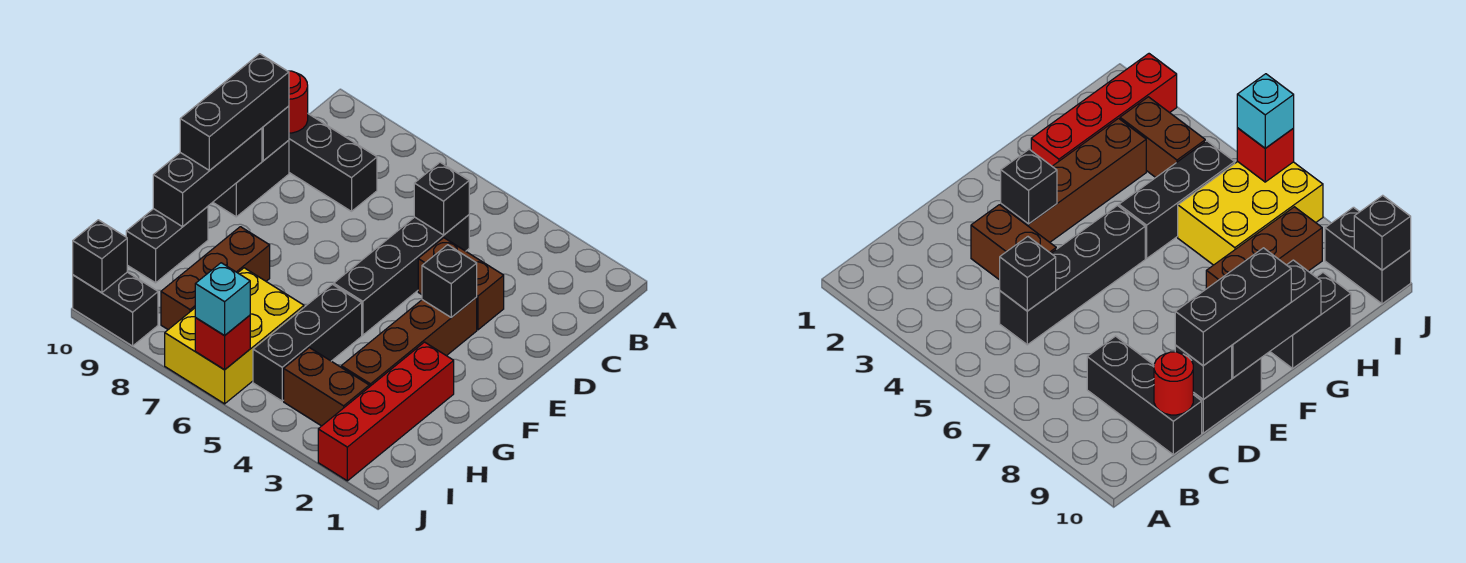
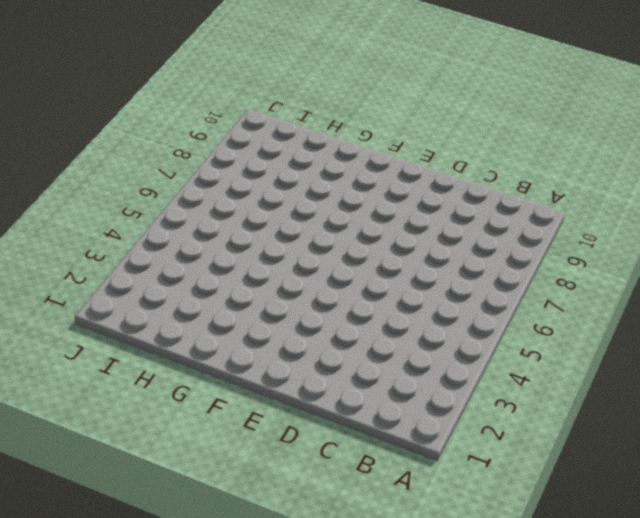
none -> black brick C5:F5 level 1
none -> black brick C8:C10 level 1
none -> brown brick D3:D4 level 1

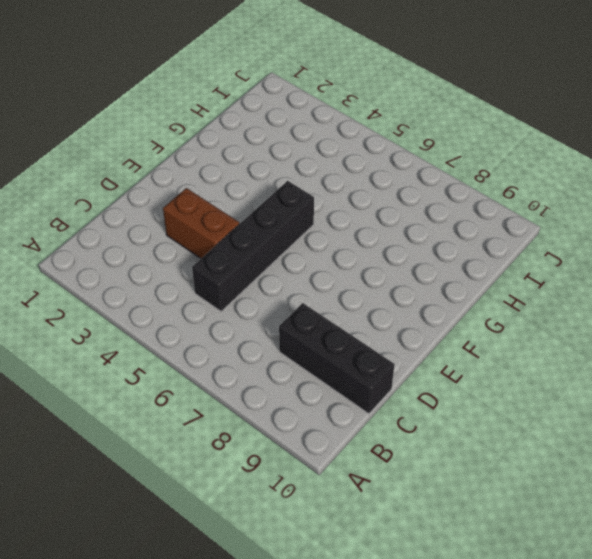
none -> black brick D10:E10 level 1
none -> brown brick E3:H3 level 1
none -> red brick G2:J2 level 1

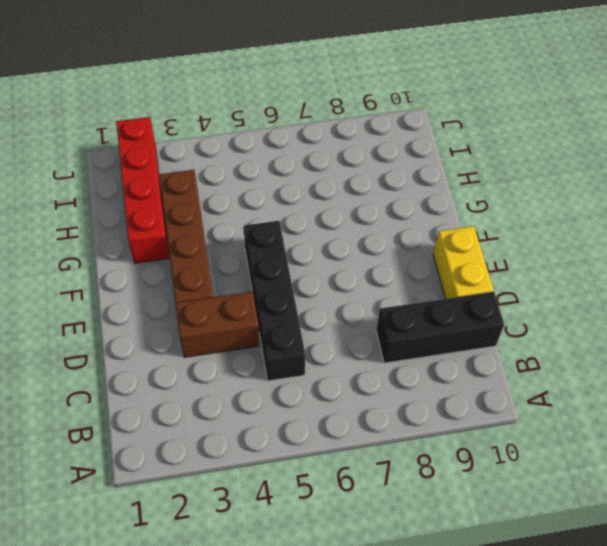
yellow brick D10:E10 level 1 -> black brick D10:E10 level 1
none -> black brick G5:I5 level 1
none -> brown brick G8:I8 level 1
none -> black brick G10:H10 level 1

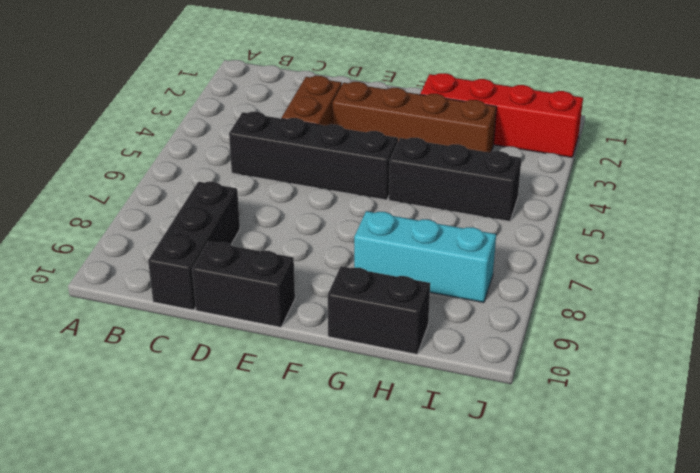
cyan brick G8:I8 level 1 -> brown brick G8:I8 level 1
none -> yellow brick H6:J7 level 1
none -> brown brick I3:I4 level 1
none -> black brick J9:J10 level 1

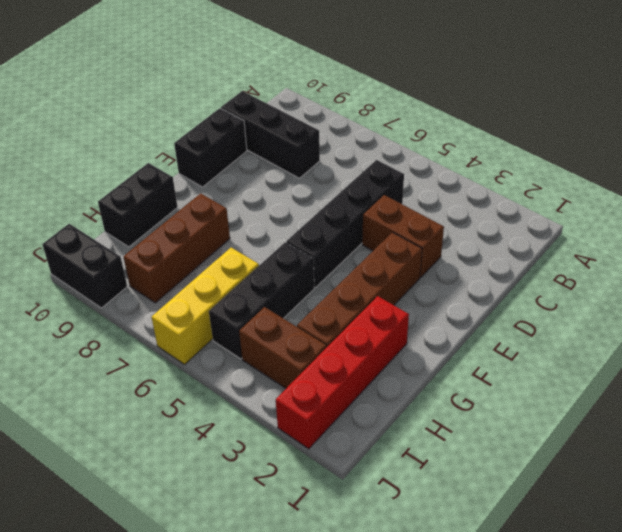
yellow brick H6:J6 level 1 -> yellow brick H6:J7 level 1
none -> black brick C5 level 2
none -> red round brick C10 level 2
none -> black brick D10 level 2

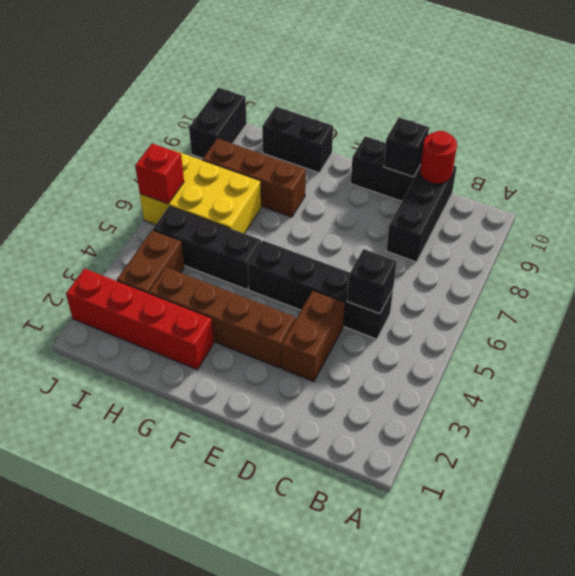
none -> black brick E3 level 2
none -> black brick E10:G10 level 2
none -> black brick J10 level 2

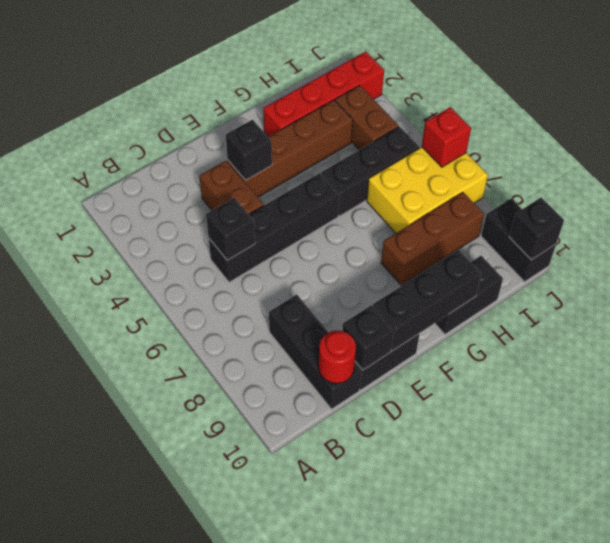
none -> black brick D10:F10 level 3
none -> cyan brick J6 level 3

